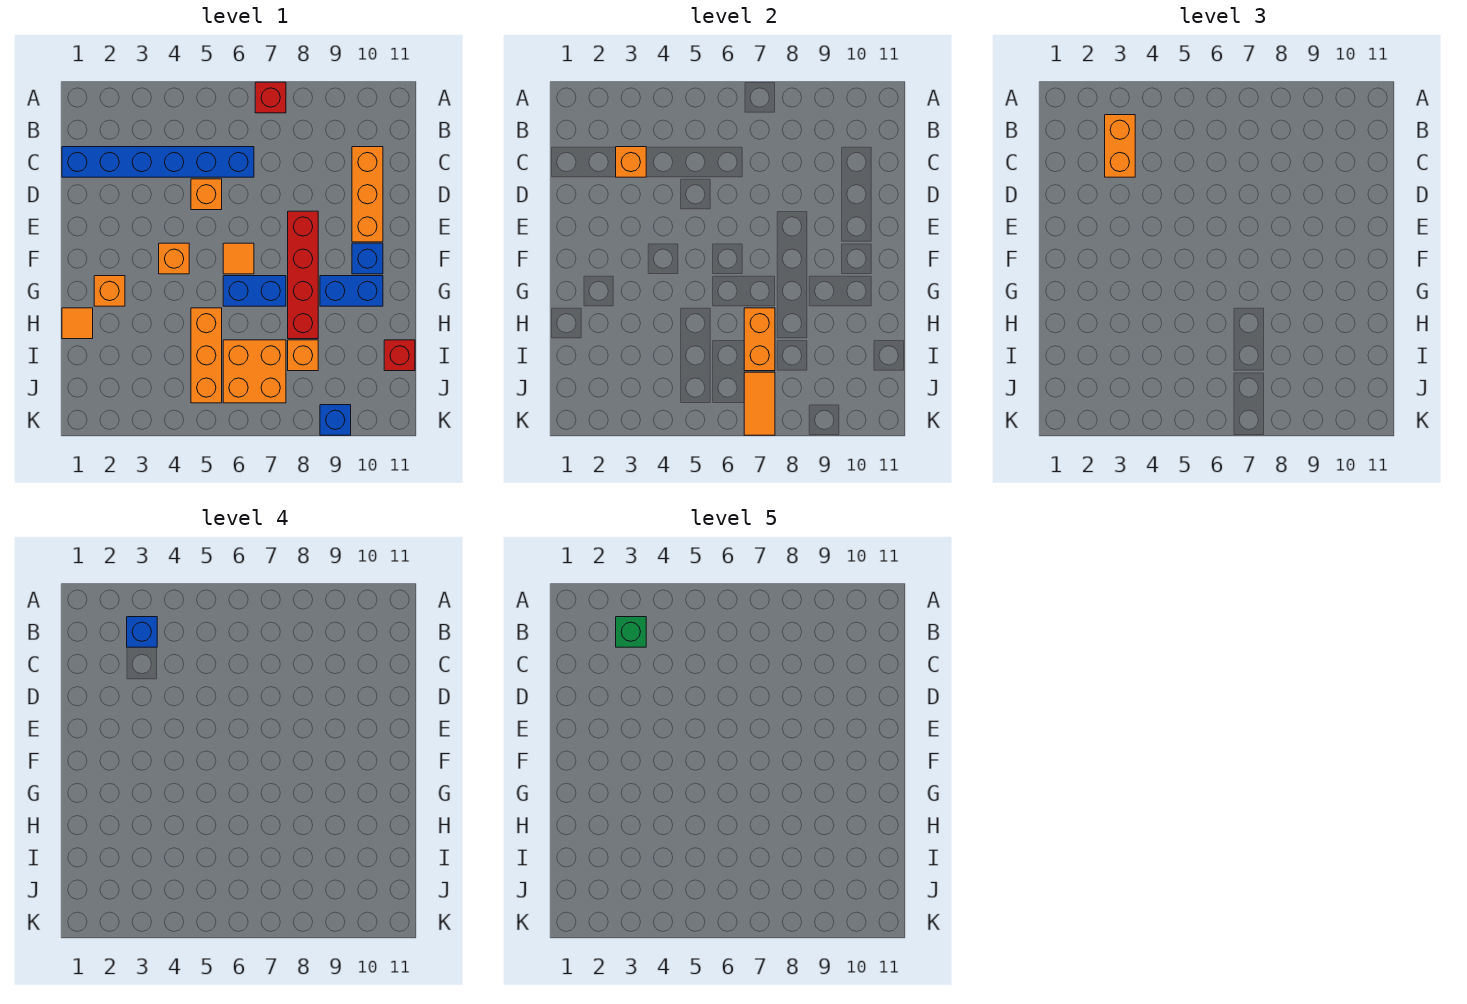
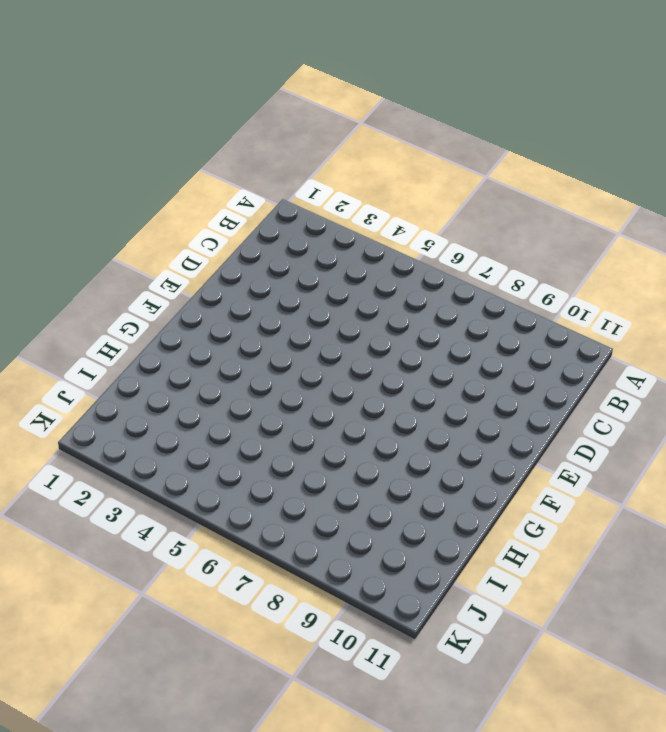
none -> red brick A7 level 1
none -> blue brick C1:C6 level 1
none -> orange brick C10:E10 level 1

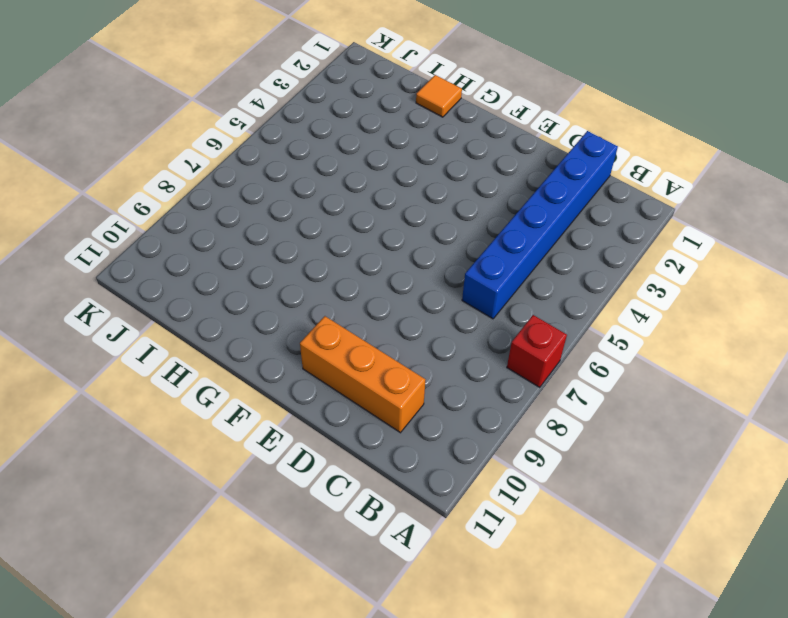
none -> orange brick D5 level 1
none -> red brick E8:H8 level 1
none -> orange brick F4 level 1

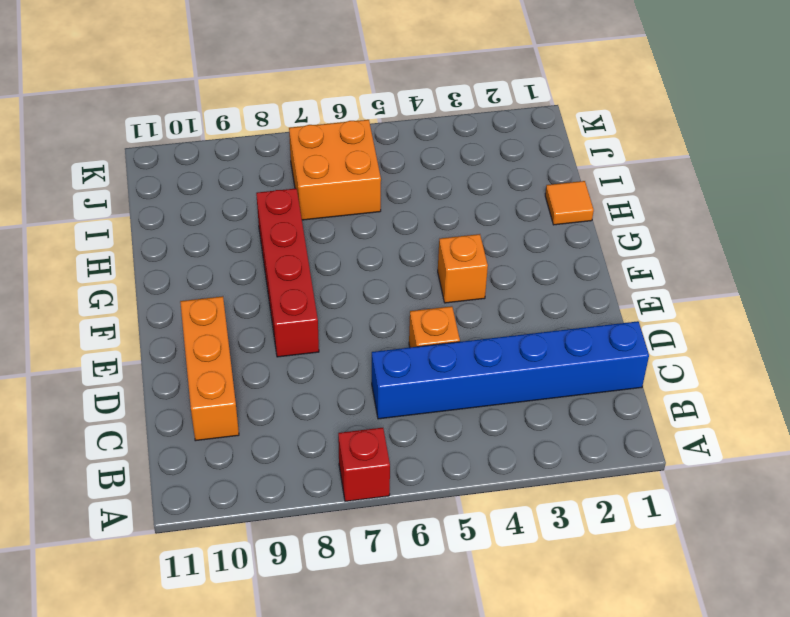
none -> orange tile F6 level 1
none -> blue brick F10 level 1
none -> orange brick G2 level 1

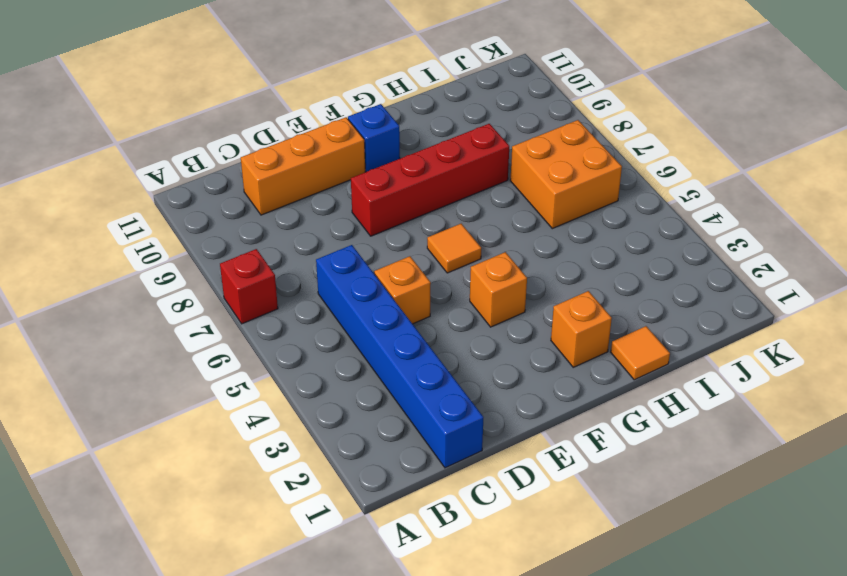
none -> blue brick G6:G7 level 1
none -> blue brick G9:G10 level 1
none -> orange brick H5:J5 level 1

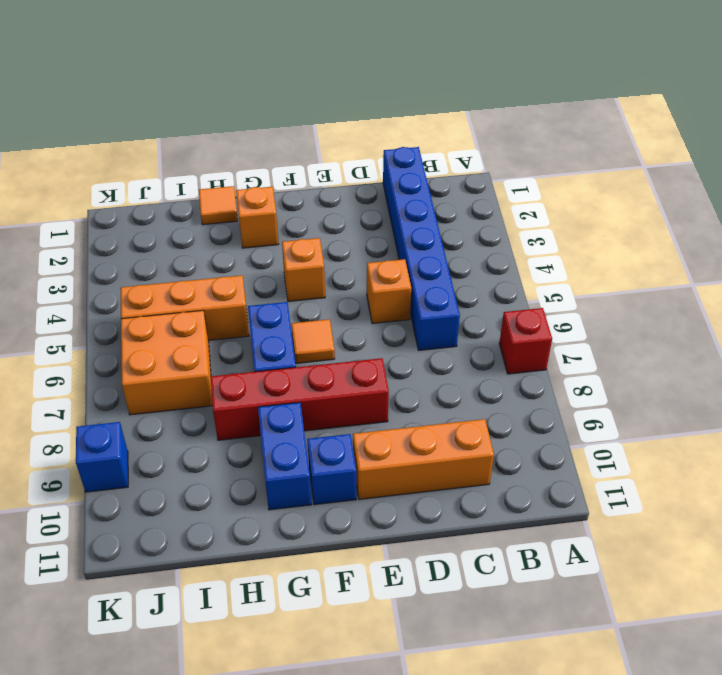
none -> orange brick I8 level 1
none -> red brick I11 level 1
none -> orange brick C3 level 2

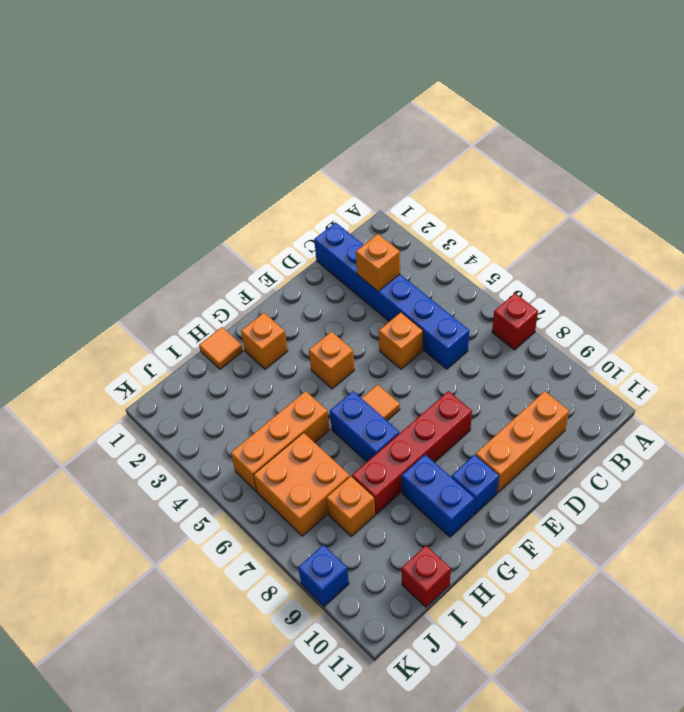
none -> orange brick H7:I7 level 2
none -> orange tile J7:K7 level 2
none -> orange brick B3:C3 level 3

